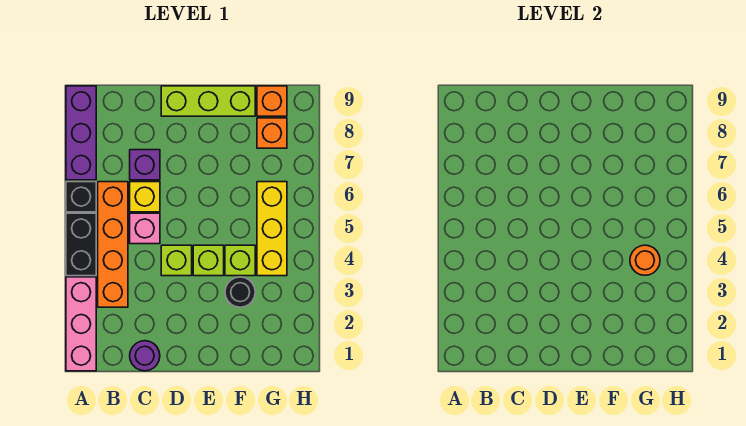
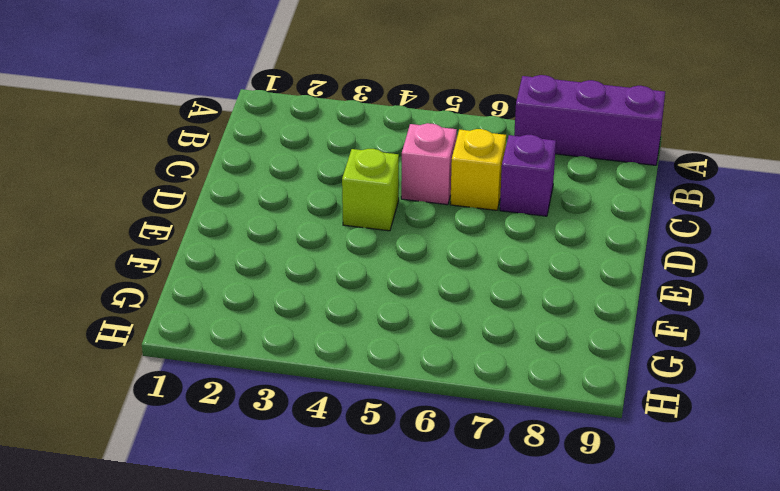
none -> pink brick A1:A3 level 1
none -> black brick A4:A5 level 1
none -> black brick A6 level 1

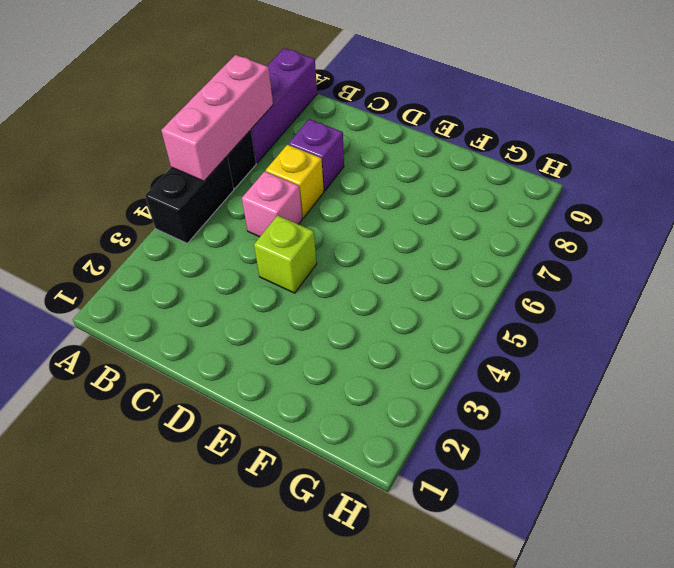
pink brick A5:A7 level 2 -> pink brick A1:A3 level 1
none -> orange brick B3:B6 level 1
none -> purple round brick C1 level 1
none -> lime brick D9:F9 level 1

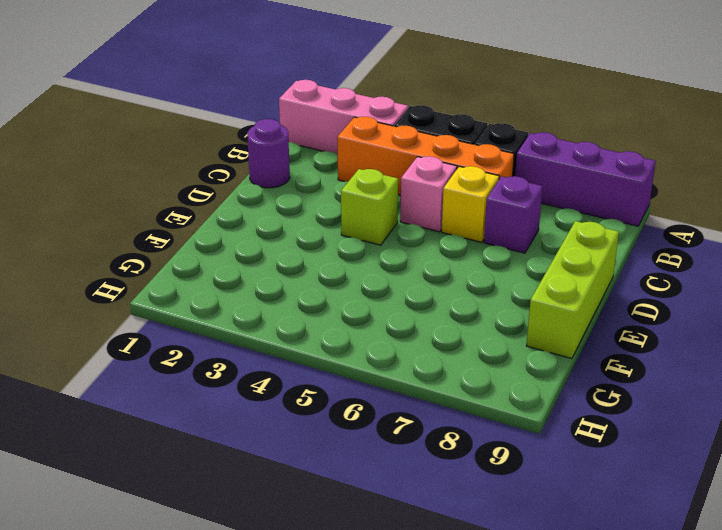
none -> lime brick E4 level 1
none -> black round brick F3 level 1
none -> lime brick F4 level 1

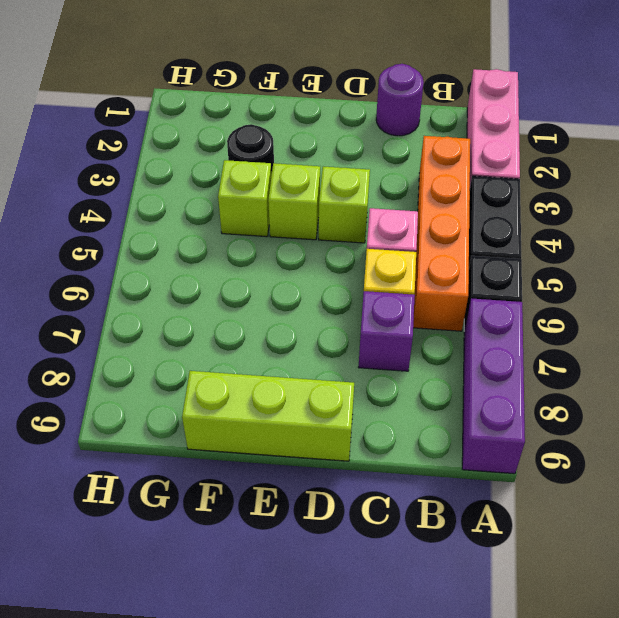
none -> yellow brick G4:G6 level 1
none -> orange brick G8 level 1
none -> orange brick G9 level 1

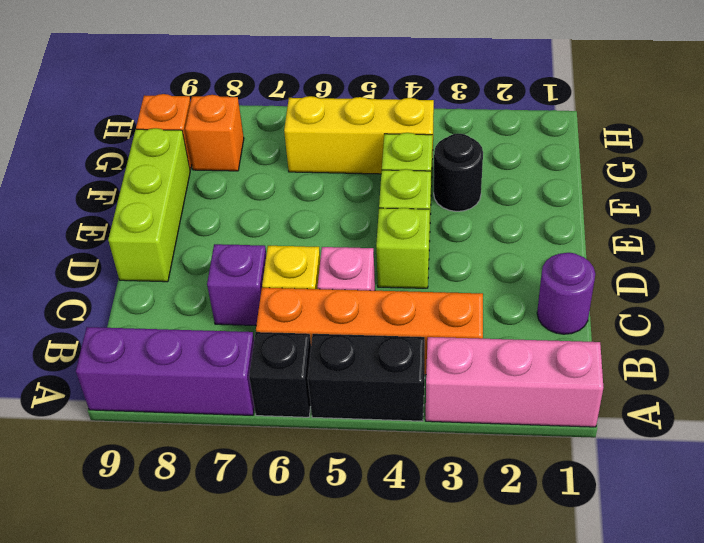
none -> orange round brick G4 level 2

